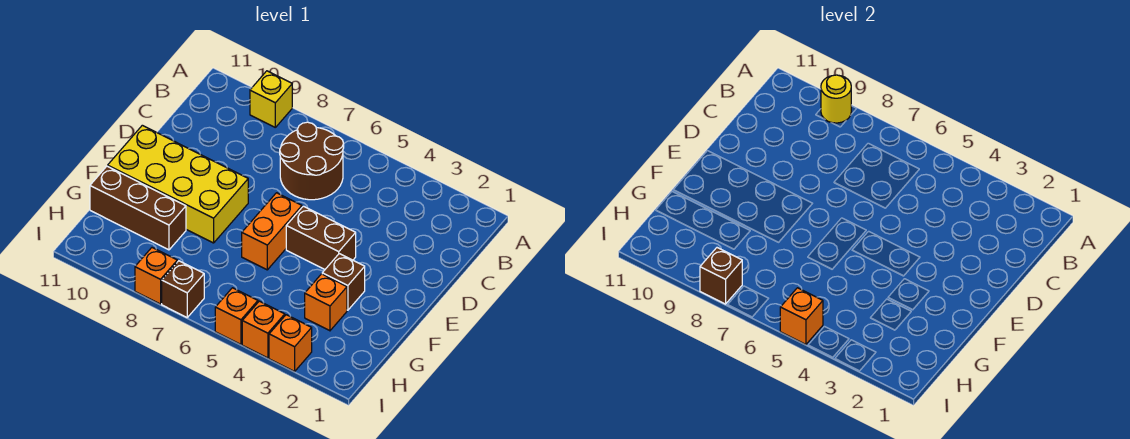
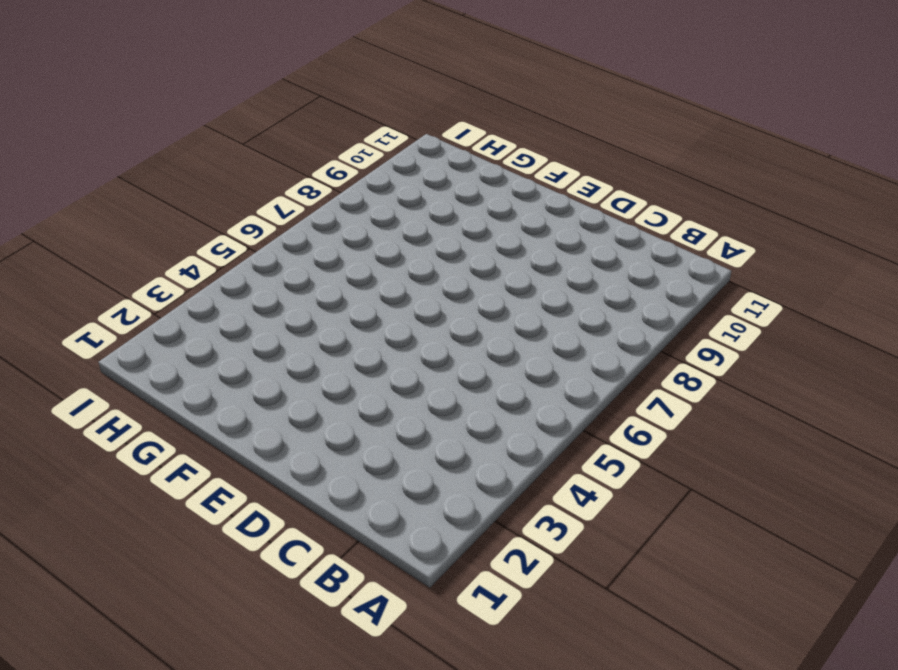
none -> yellow brick A9 level 1
none -> brown round brick B6:C7 level 1
none -> brown brick E4:E5 level 1

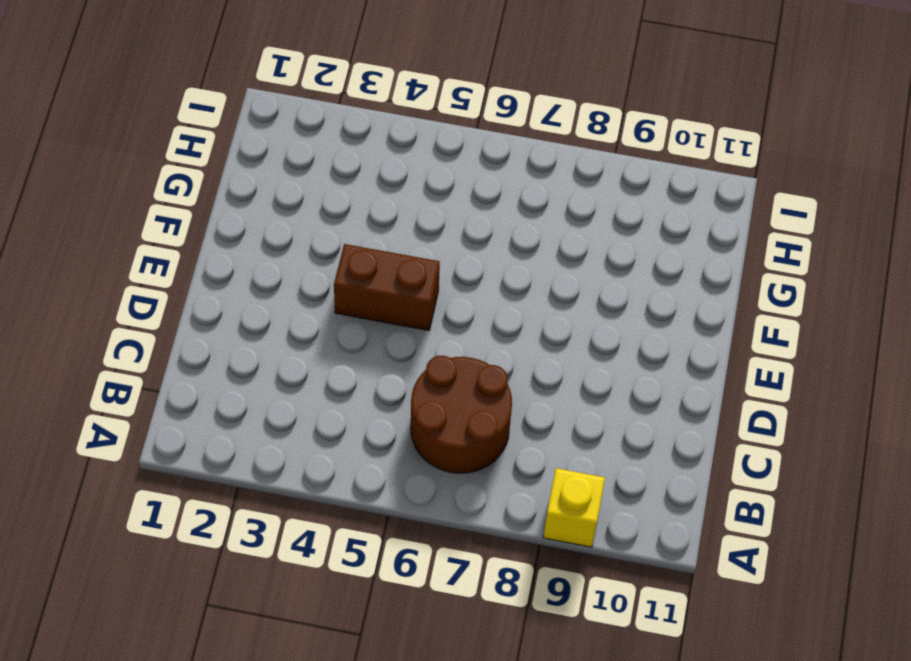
none -> orange brick E6:F6 level 1
none -> yellow brick E8:F11 level 1
none -> brown brick F3 level 1

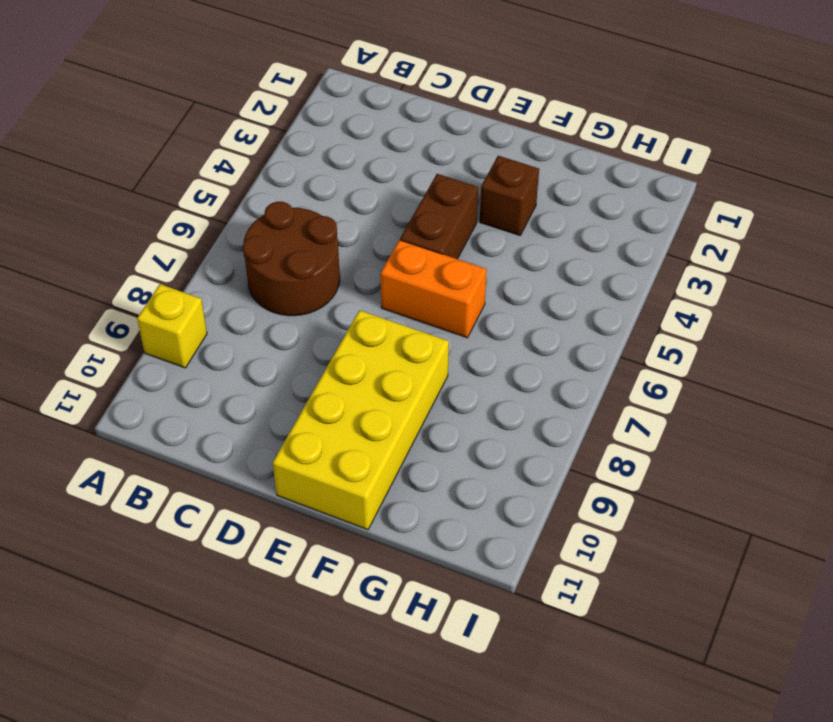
none -> orange brick G3 level 1
none -> brown brick G9:G11 level 1
none -> orange brick I3 level 1

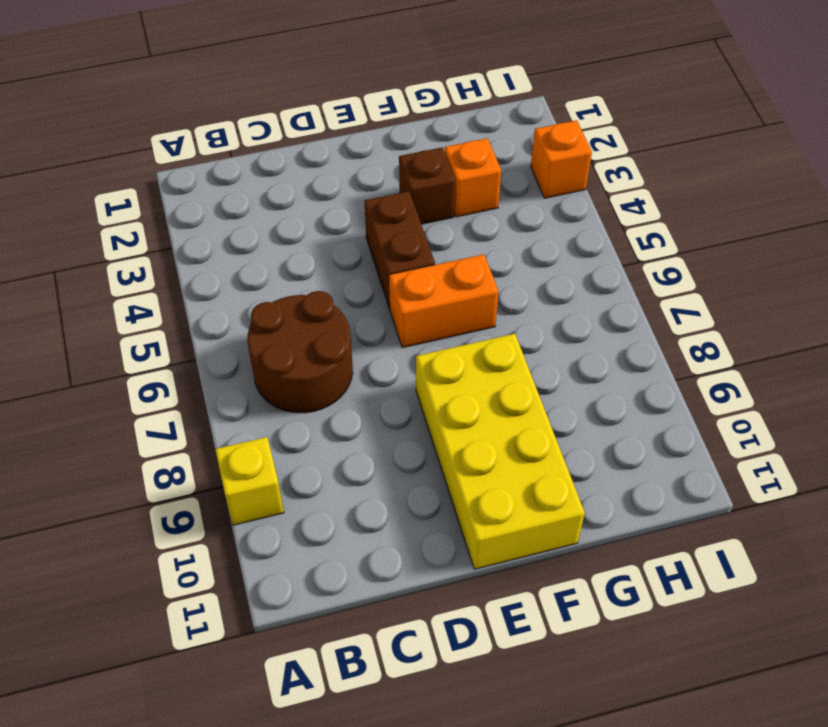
none -> brown brick G9:G11 level 1
none -> orange brick I4 level 1
none -> orange brick I5 level 1

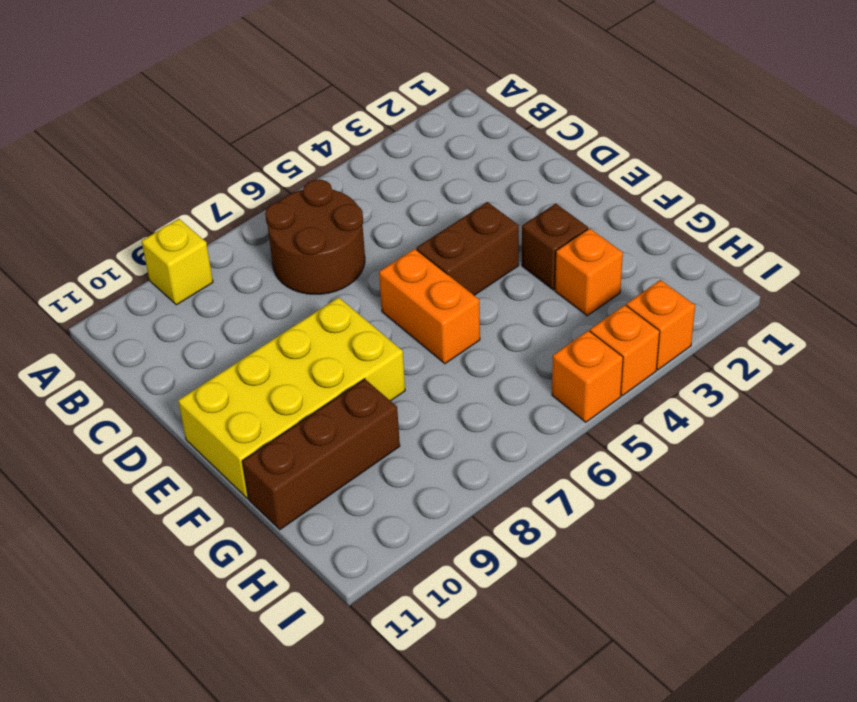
none -> brown brick I7 level 1
none -> orange brick I8 level 1
none -> yellow round brick A9 level 2

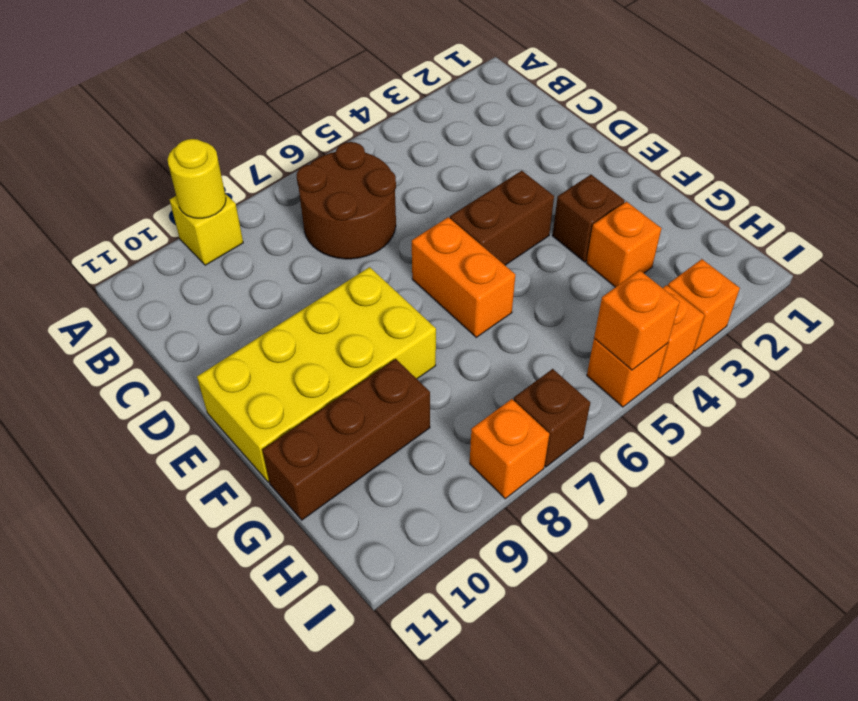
none -> brown brick I8 level 2

